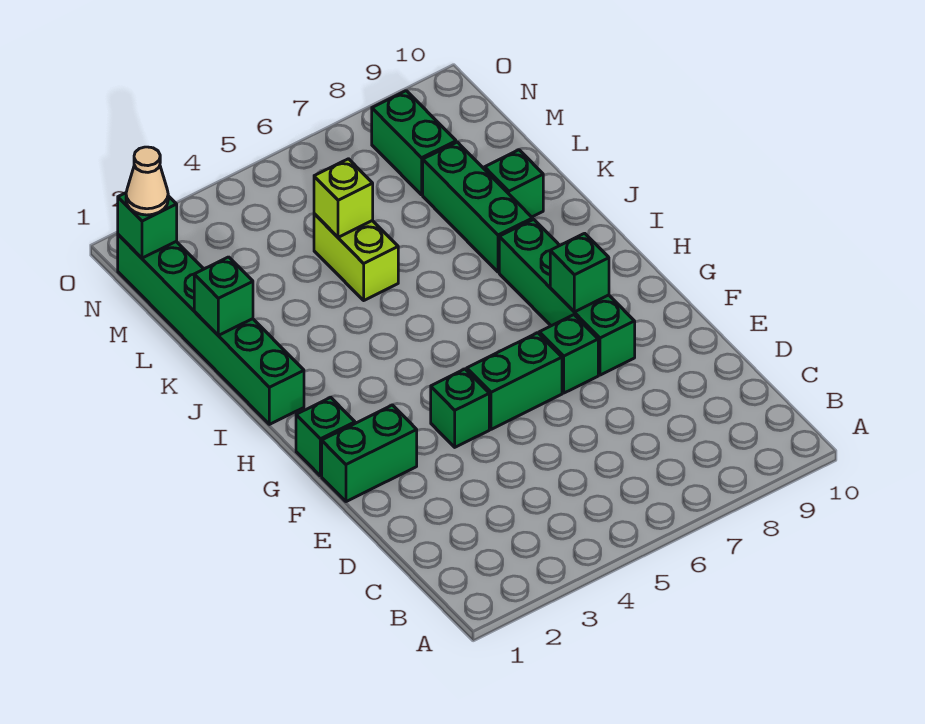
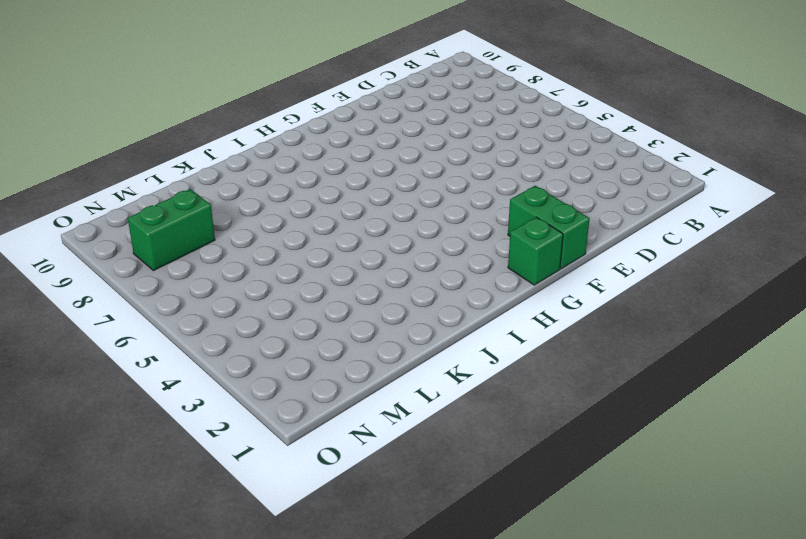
none -> green brick F4 level 1
none -> green brick F5:F6 level 1
none -> green brick F7 level 1

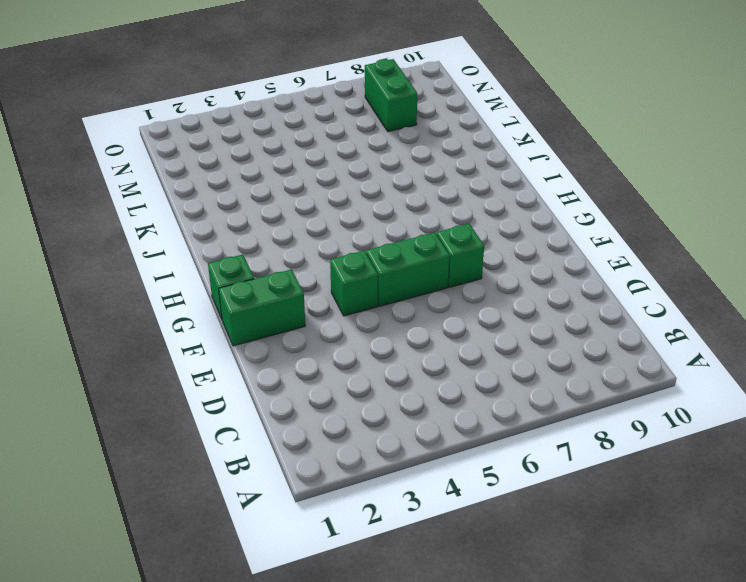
none -> green brick F8:I8 level 1
none -> green brick I1:N1 level 1
none -> green brick J8:L8 level 1

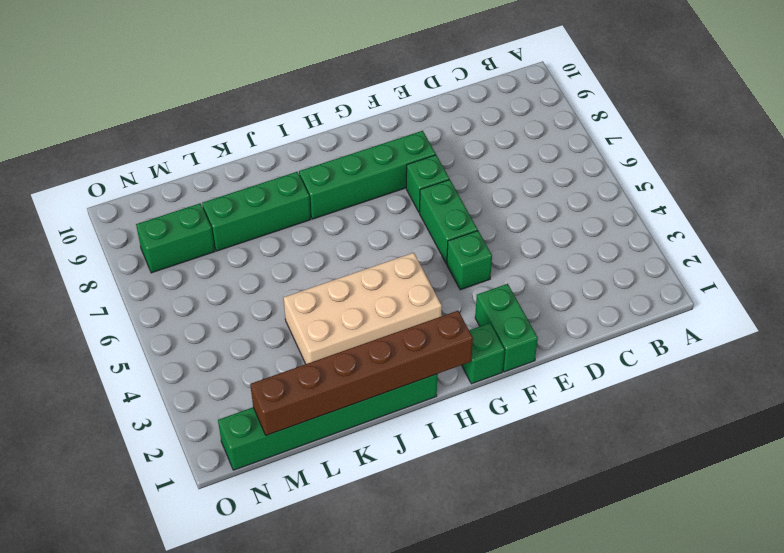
brown brick H1:M1 level 2 -> green brick K1 level 2
tan brick H3:K4 level 1 -> none
none -> lime brick K5:L5 level 1
none -> green brick K9 level 1
none -> green brick G8 level 2

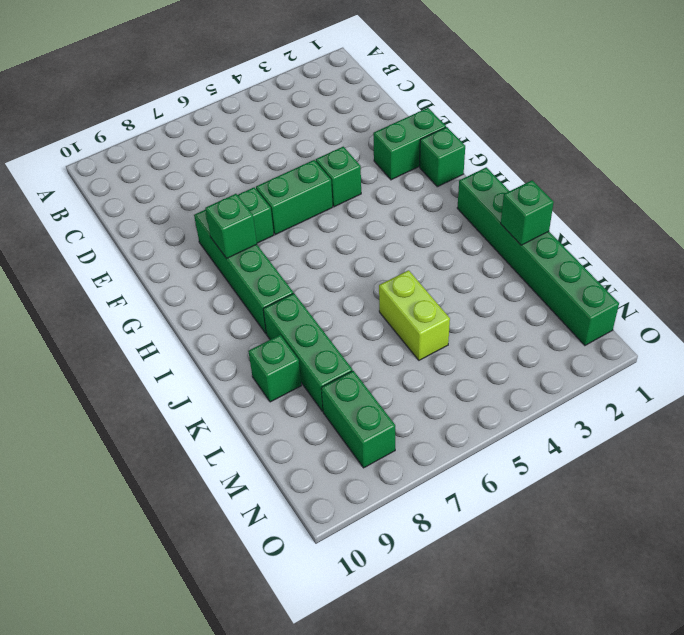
none -> lime brick L5 level 2
none -> green brick N1 level 2
none -> tan cone N1 level 3

